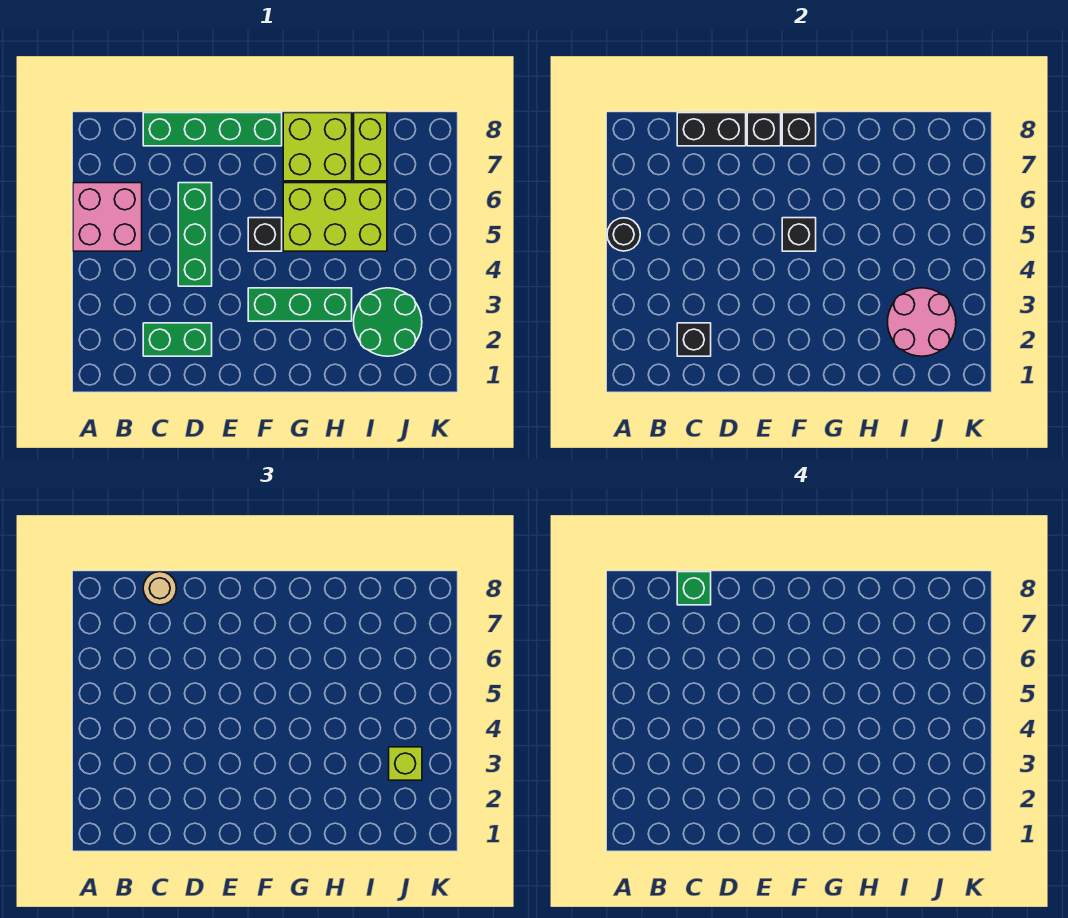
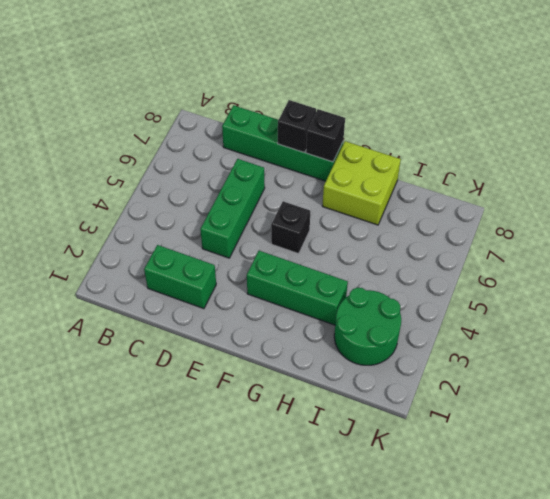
none -> pink brick A5:B6 level 1
none -> lime brick G5:I6 level 1
none -> lime brick I7:I8 level 1

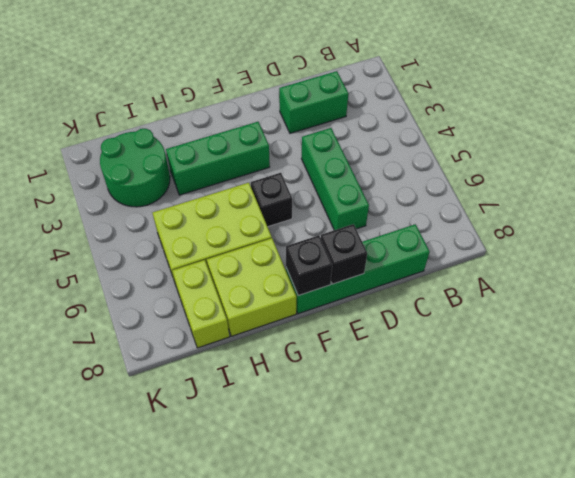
none -> pink brick A5:B6 level 1
none -> black round brick A5 level 2
none -> black brick C2 level 2

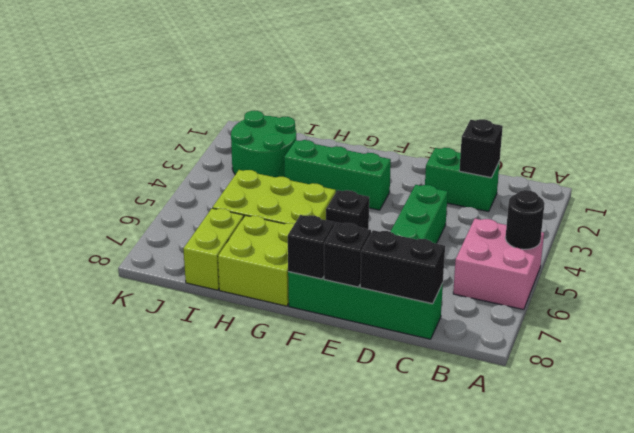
none -> black brick F5 level 2
none -> pink round brick I2:J3 level 2
none -> tan round brick C8 level 3

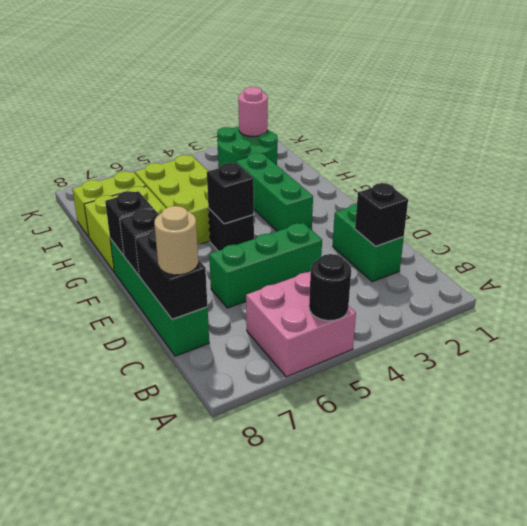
pink round brick J2 level 2 -> pink round brick I2:J3 level 2
none -> lime brick J3 level 3
none -> green brick C8 level 4

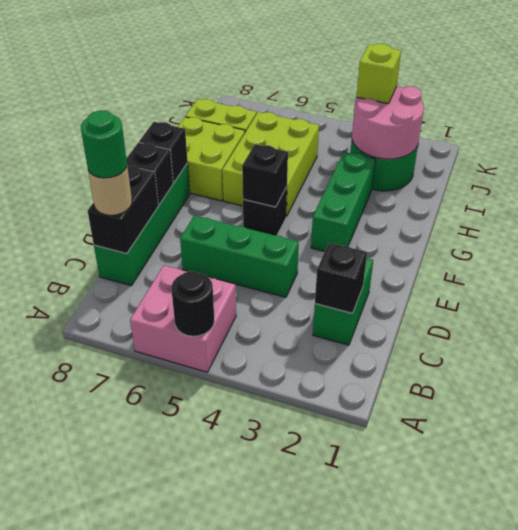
green round brick C8 level 4 -> green brick C8 level 4

